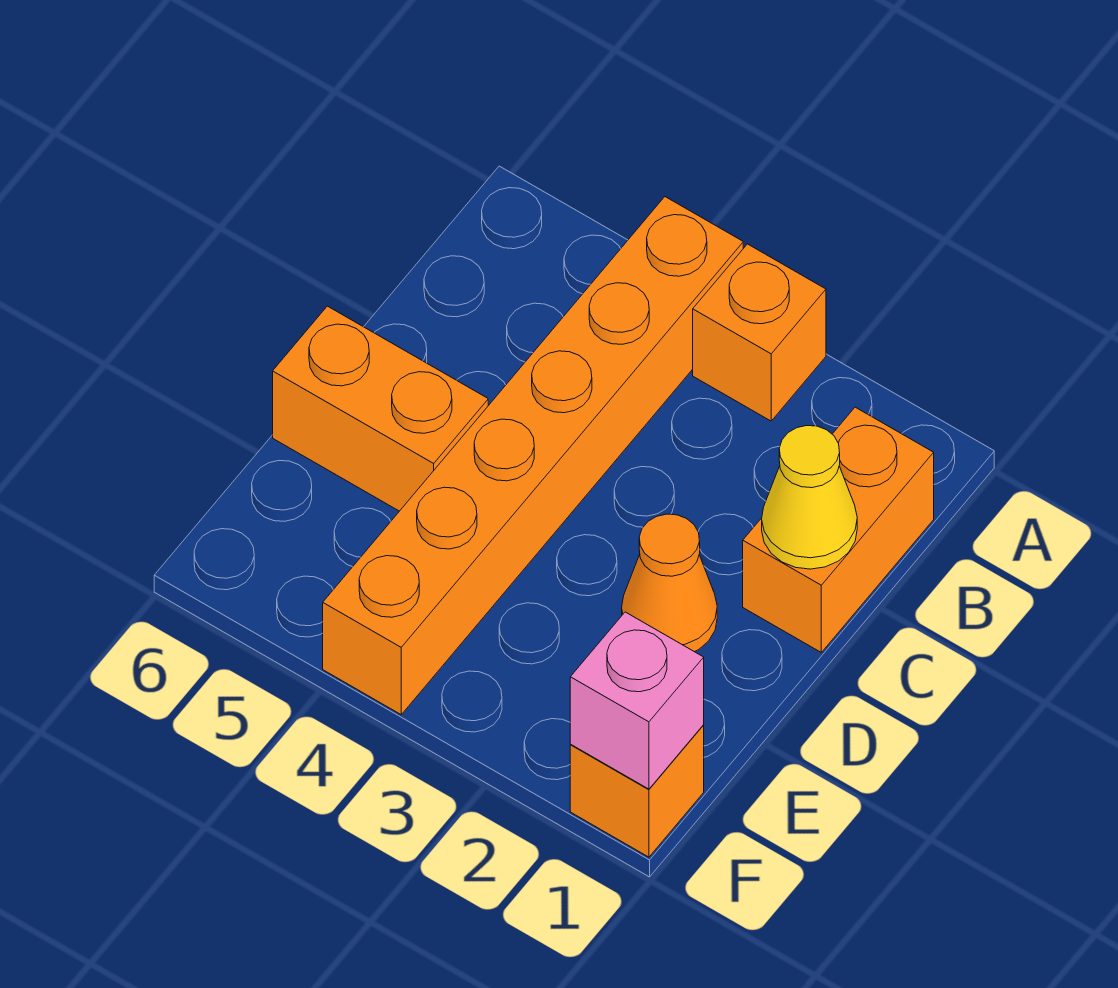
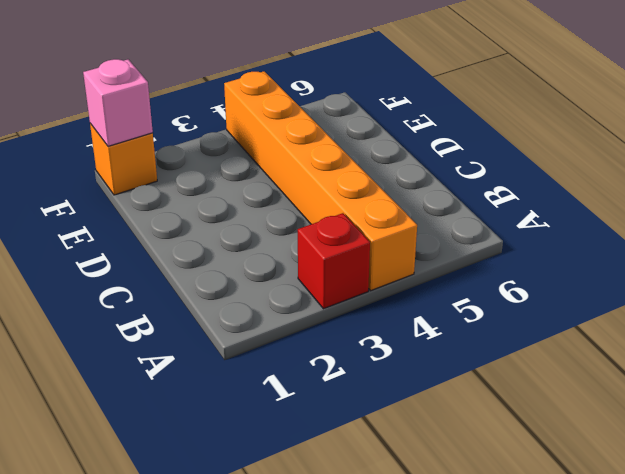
red brick A3 level 1 -> orange brick A3 level 1
none -> orange brick B1:C1 level 1
none -> orange cone D2 level 1

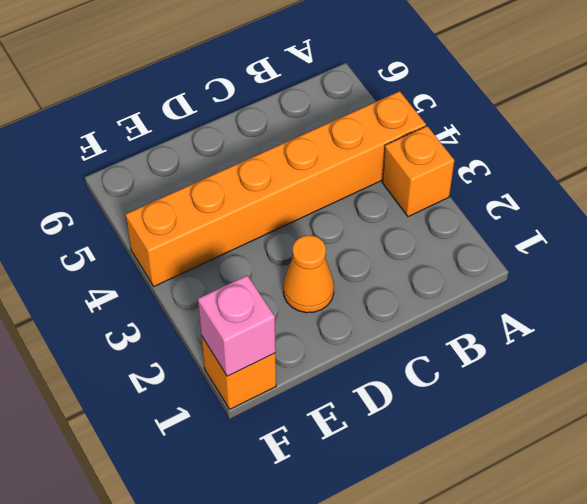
none -> orange brick B1:C1 level 1
none -> orange brick D5:D6 level 1

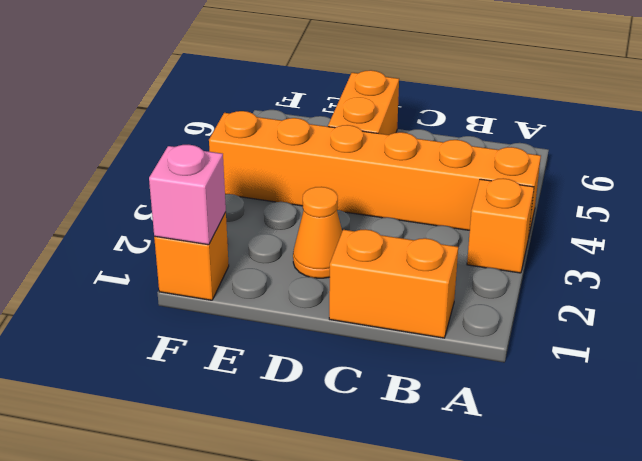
none -> yellow cone C1 level 2

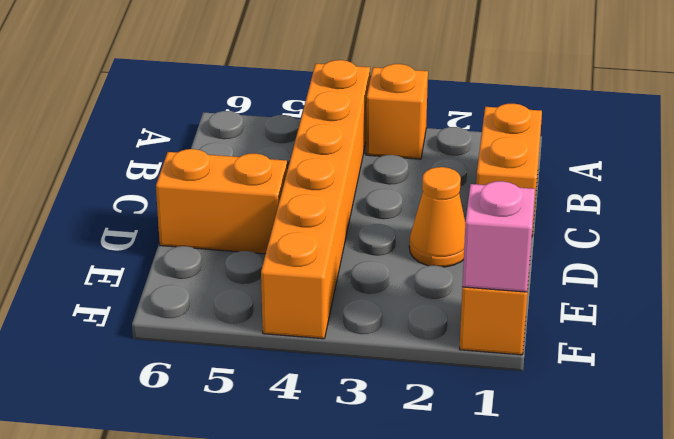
none -> yellow cone C1 level 2

